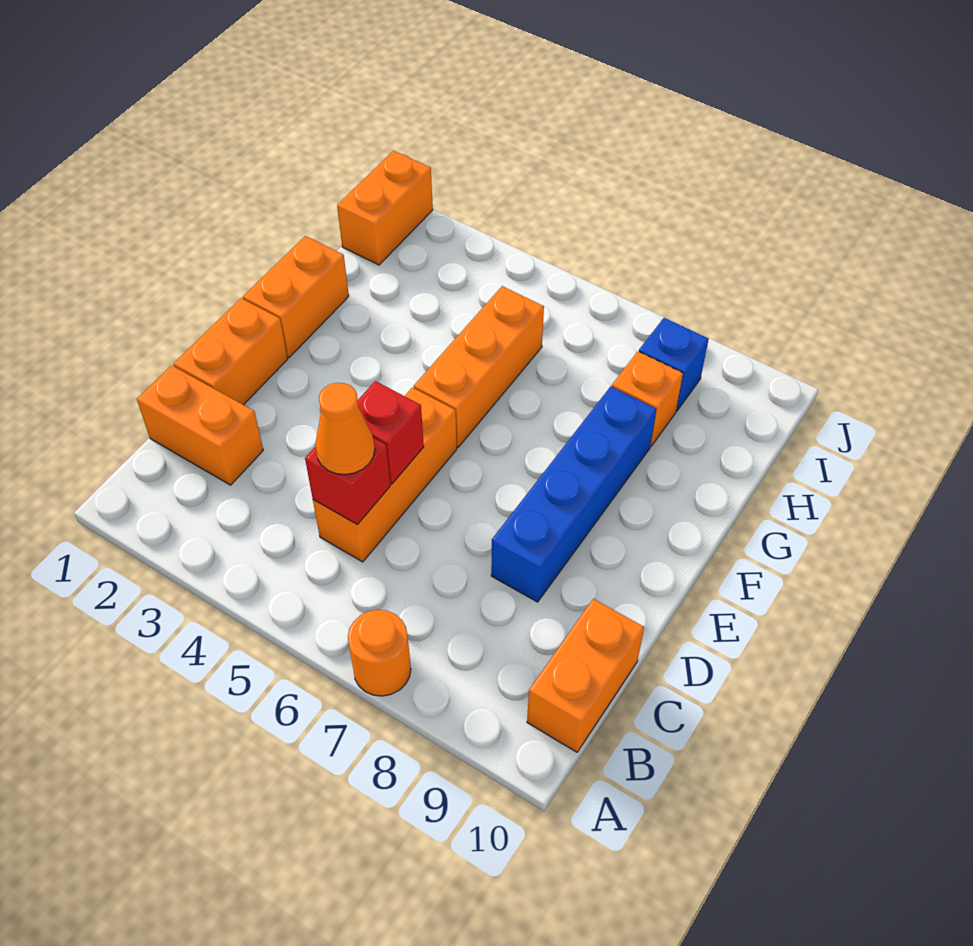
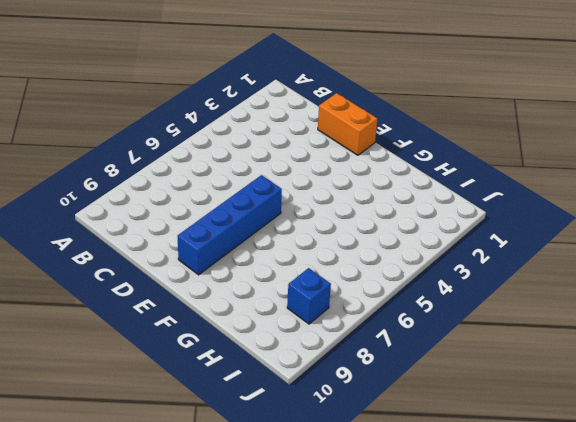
blue brick E6:E9 level 1 -> blue brick D8:G8 level 1
none -> orange round brick A7 level 1
none -> orange brick B10:C10 level 1
none -> orange brick C1:C2 level 1

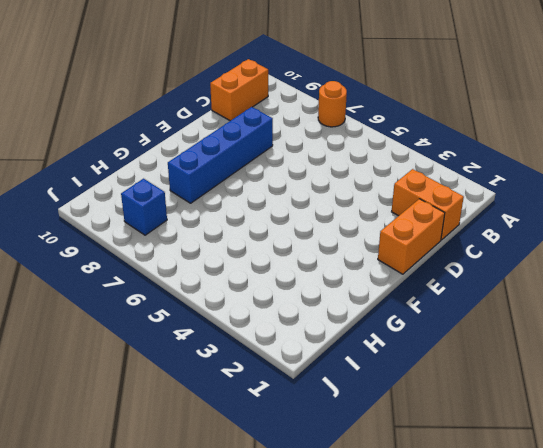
none -> orange brick C5:E5 level 1
none -> orange brick F1:G1 level 1
none -> orange brick F5:H5 level 1

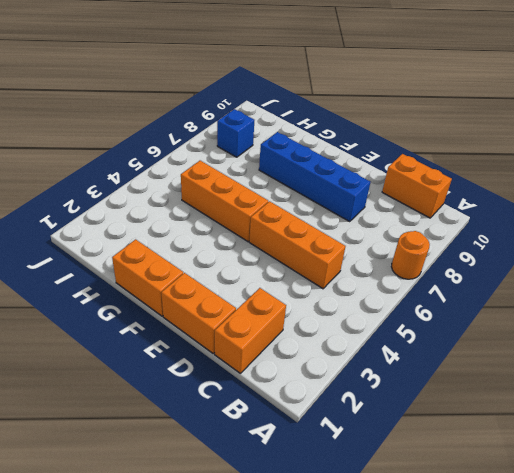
none -> orange brick H8 level 1
none -> orange brick I1:J1 level 1
none -> red brick C5 level 2

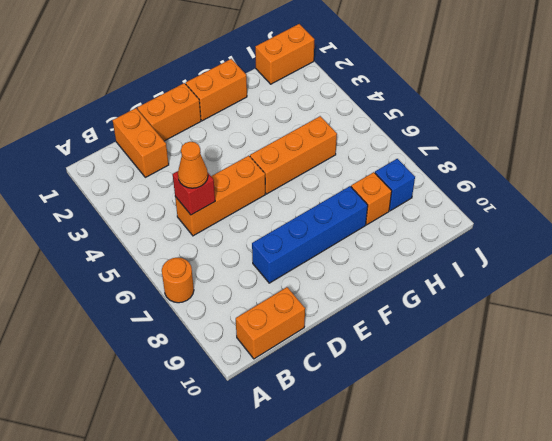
none -> red brick D5 level 2

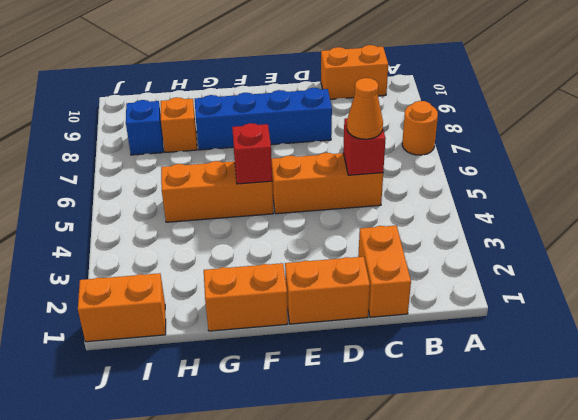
red brick F5 level 2 -> red brick D5 level 2

